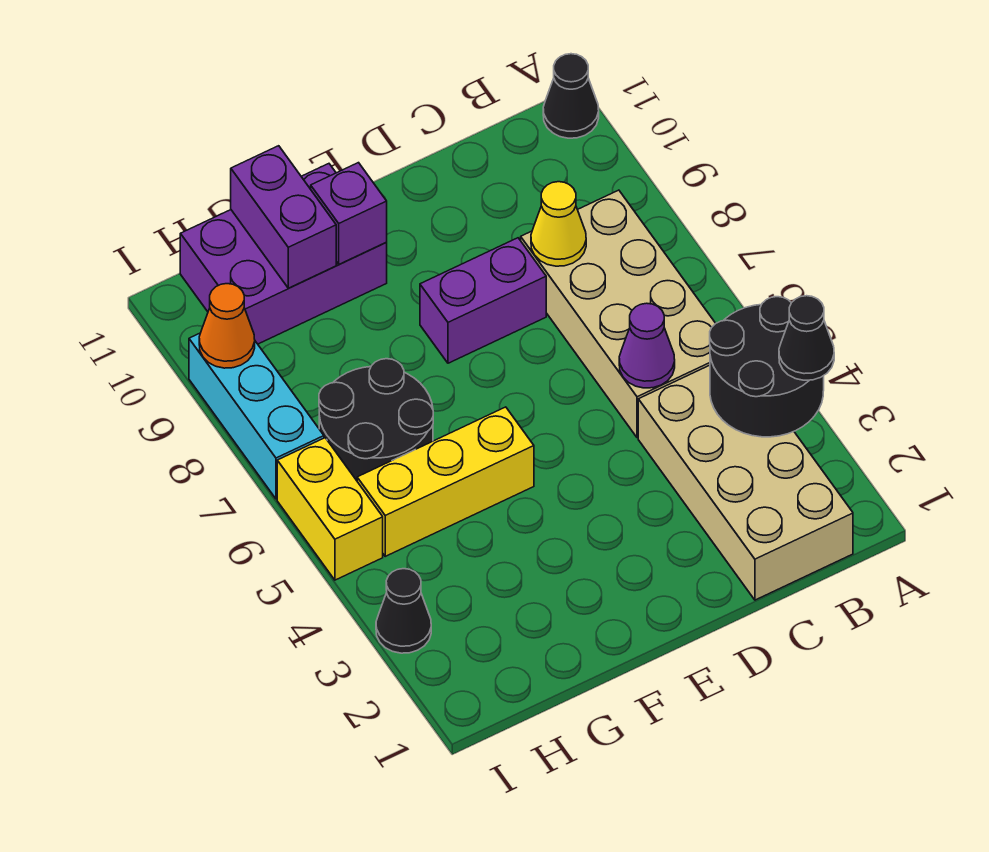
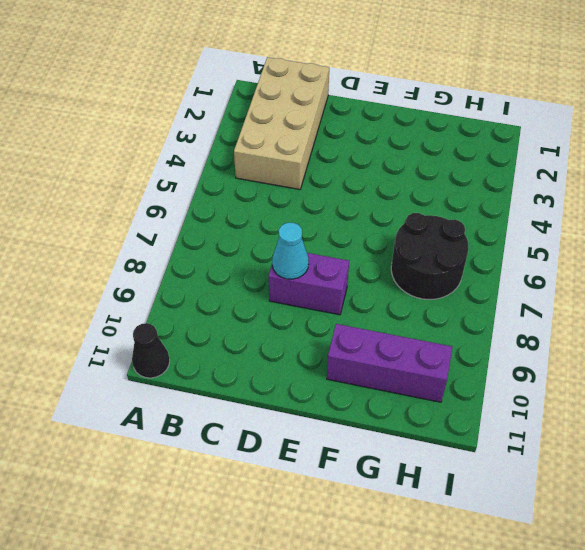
cyan cone D8 level 2 -> none
purple brick F10:H10 level 1 -> purple brick F10:H11 level 1
none -> tan brick B5:C8 level 1
none -> yellow brick F5:H5 level 1
none -> black cone I3 level 1

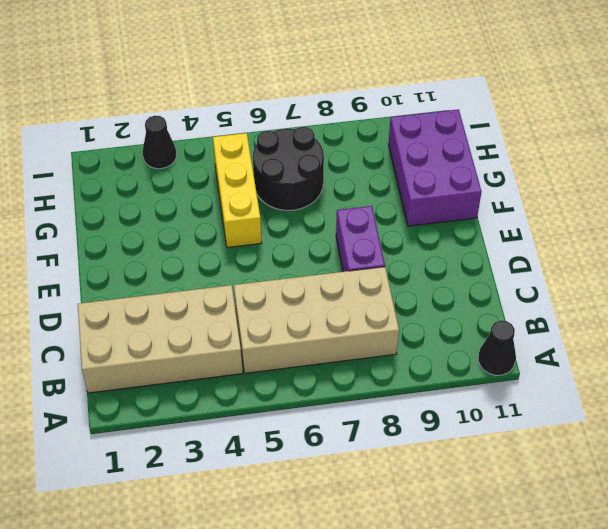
none -> yellow brick I5:I6 level 1
none -> cyan brick I7:I9 level 1
none -> black round brick A3:B4 level 2

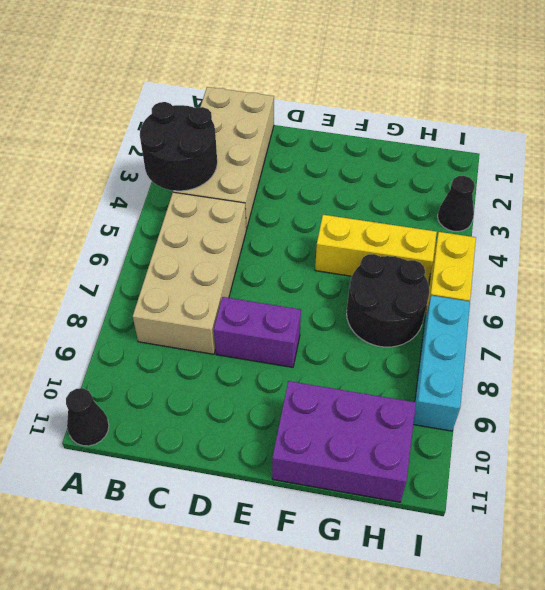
none -> purple cone C5 level 2
none -> yellow cone C8 level 2
none -> purple brick F10 level 2

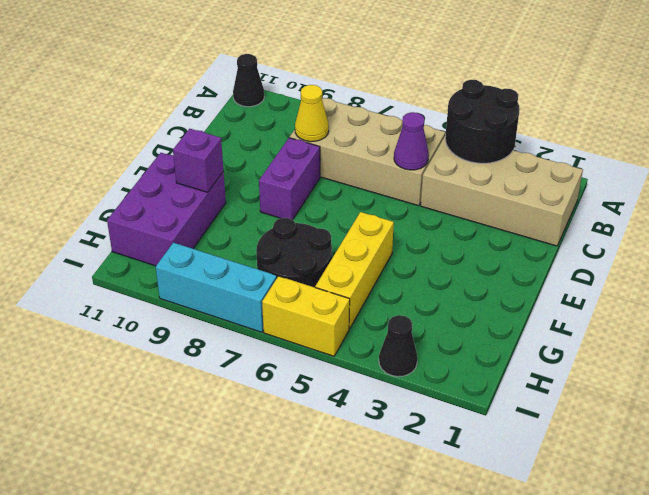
none -> purple brick G10:G11 level 2
none -> orange cone I9 level 2
none -> black cone A3 level 3

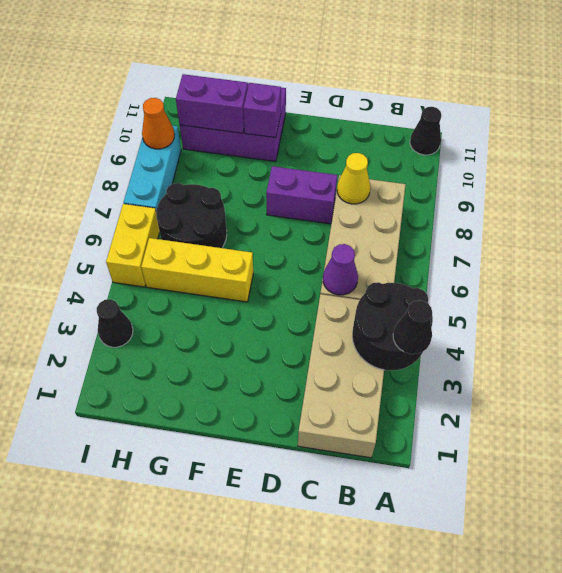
purple brick G10:H10 level 2 -> purple brick G10:G11 level 2

